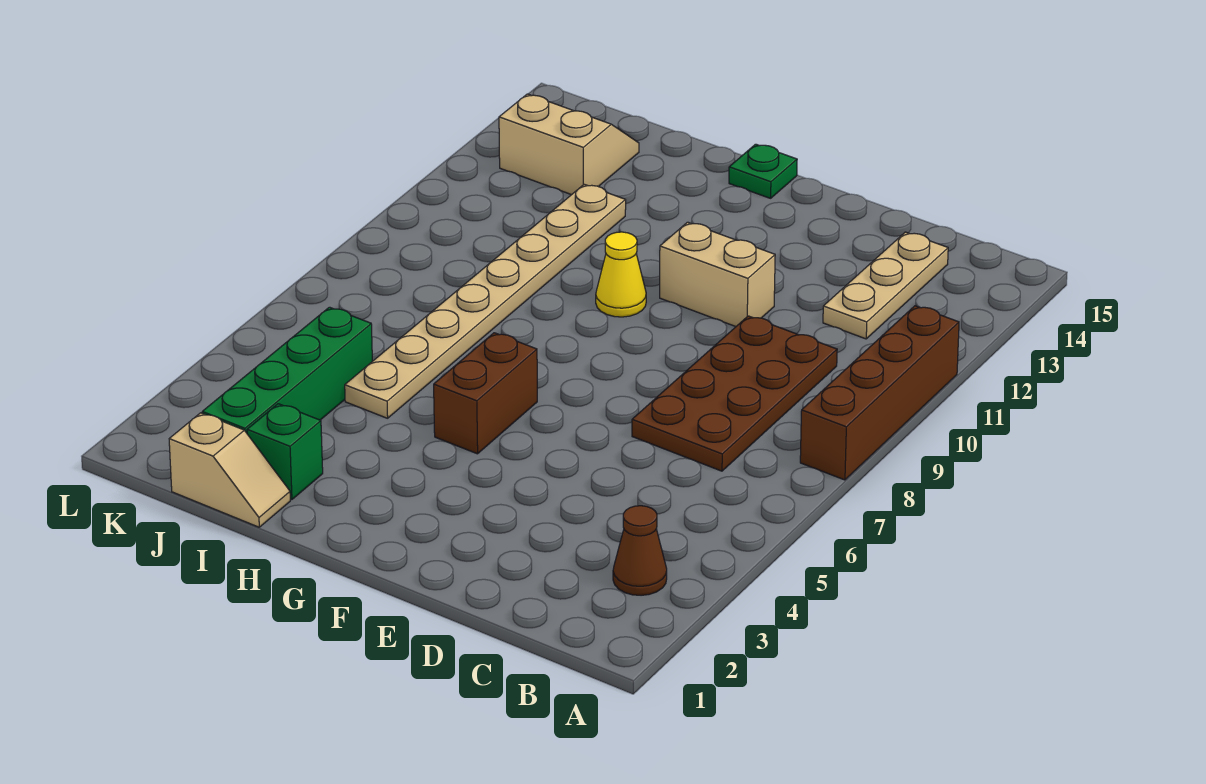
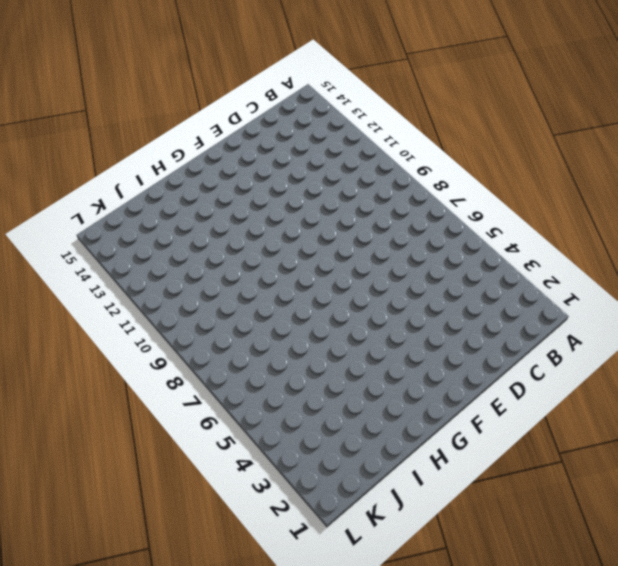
none -> brown brick A8:A11 level 1
none -> brown cone B3 level 1
none -> brown plate C7:D10 level 1

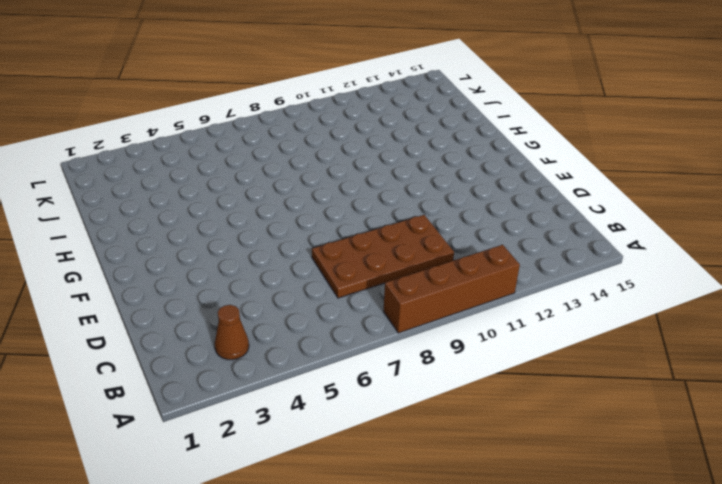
none -> tan plate C12:C14 level 1
none -> tan brick E11:F11 level 1
none -> brown brick G5:G6 level 1

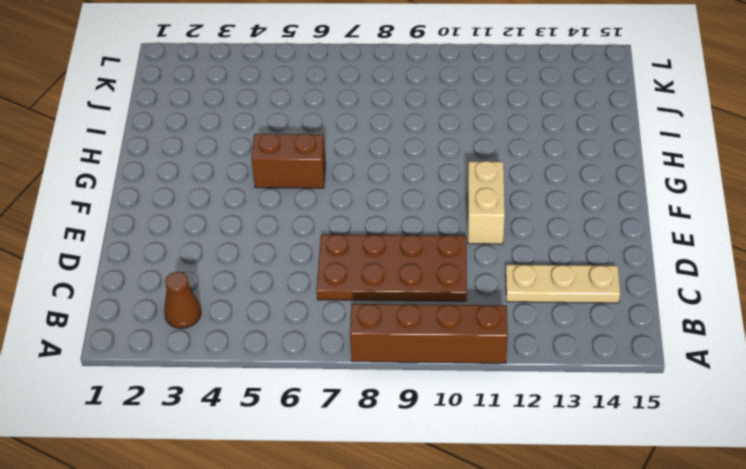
none -> yellow cone G10 level 1
none -> green plate G15 level 1
none -> tan slope I1:J1 level 1 top J

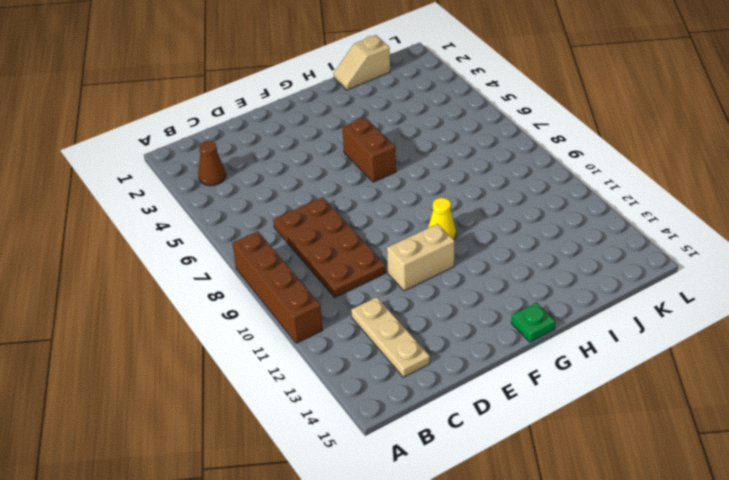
none -> green brick I2 level 1
none -> tan plate I5:I12 level 1
none -> green brick J2:J5 level 1

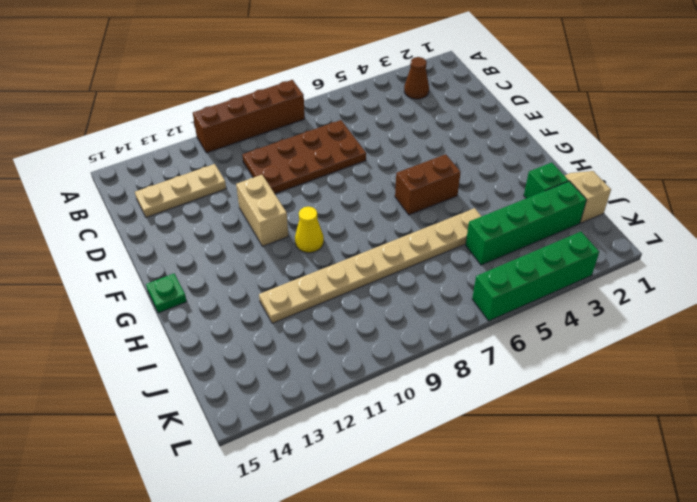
green brick L3:L6 level 1 -> none
none -> tan slope J13:K14 level 1 top 13

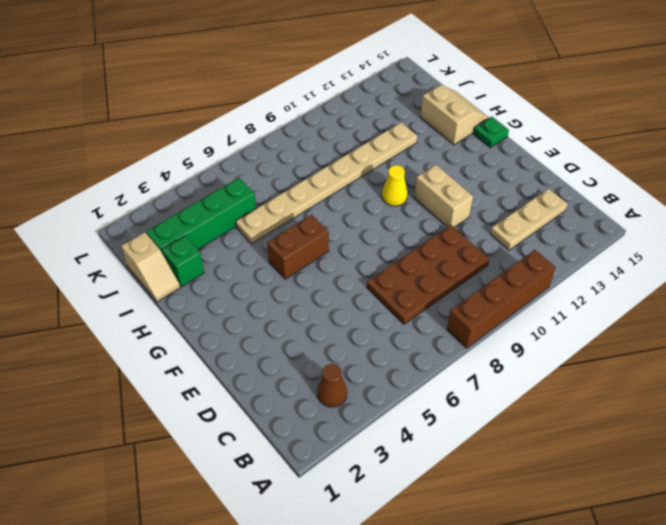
tan slope H14:I15 level 1 top 14 -> tan slope J13:K14 level 1 top 13

